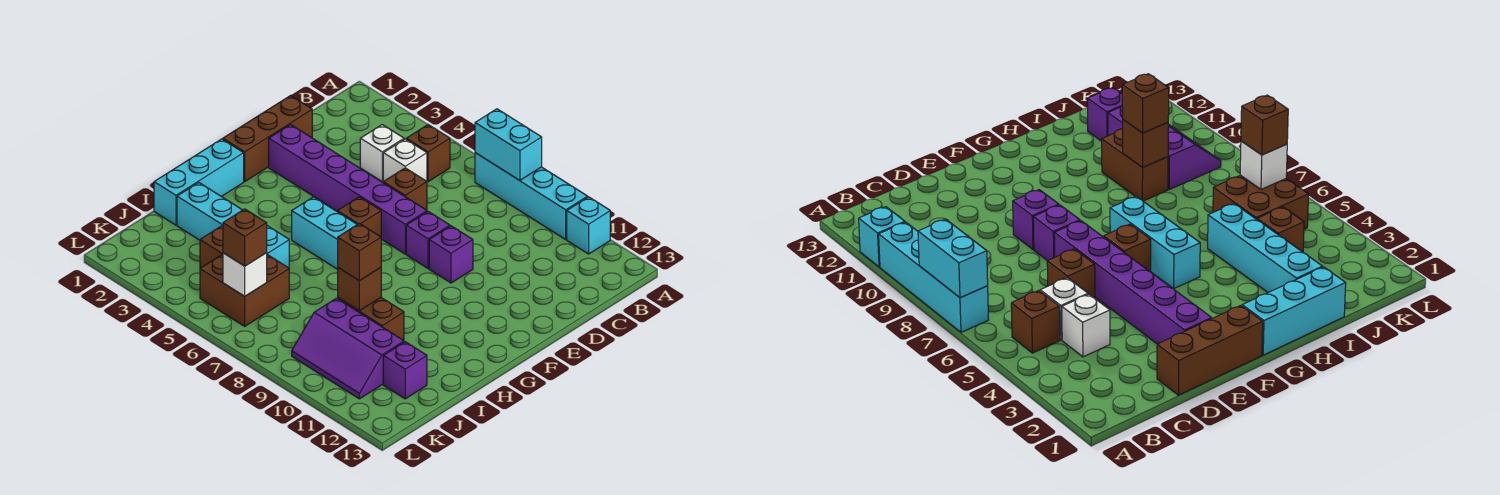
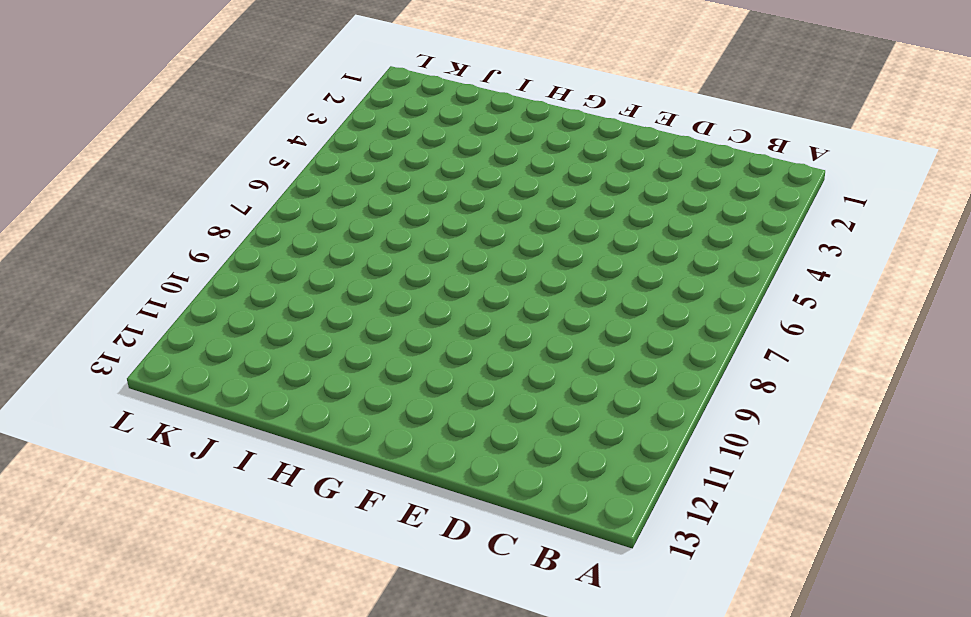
none -> cyan brick A7:A10 level 1
none -> cyan brick A11 level 1
none -> brown brick B5 level 1

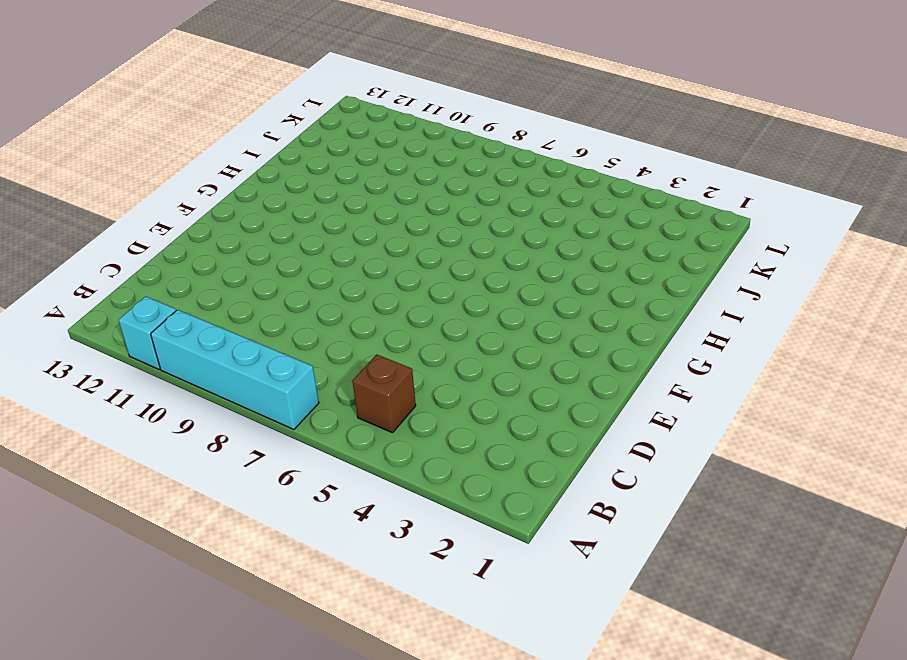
none -> white brick C4 level 1
none -> white brick C5 level 1
none -> brown brick D1:F1 level 1

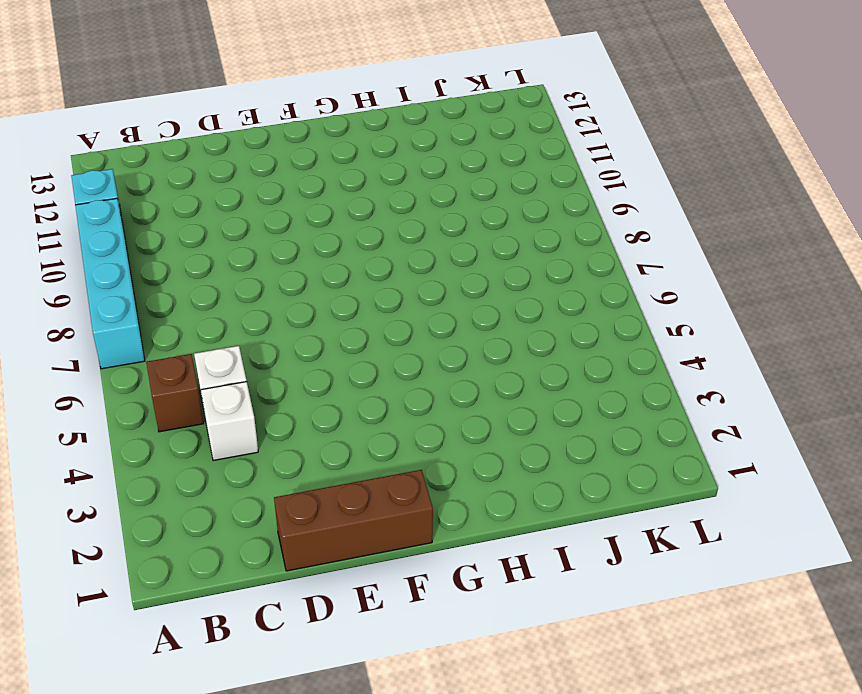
none -> brown brick D6 level 1
none -> purple brick E2:E7 level 1
none -> purple brick E8 level 1

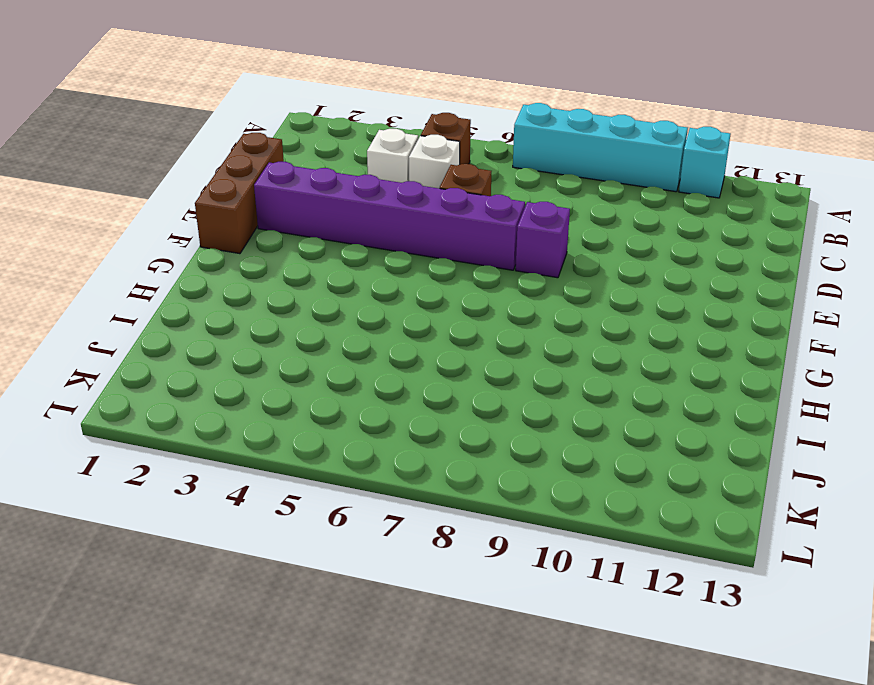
none -> purple brick E9 level 1
none -> brown brick F6 level 1
none -> cyan brick G1:I1 level 1

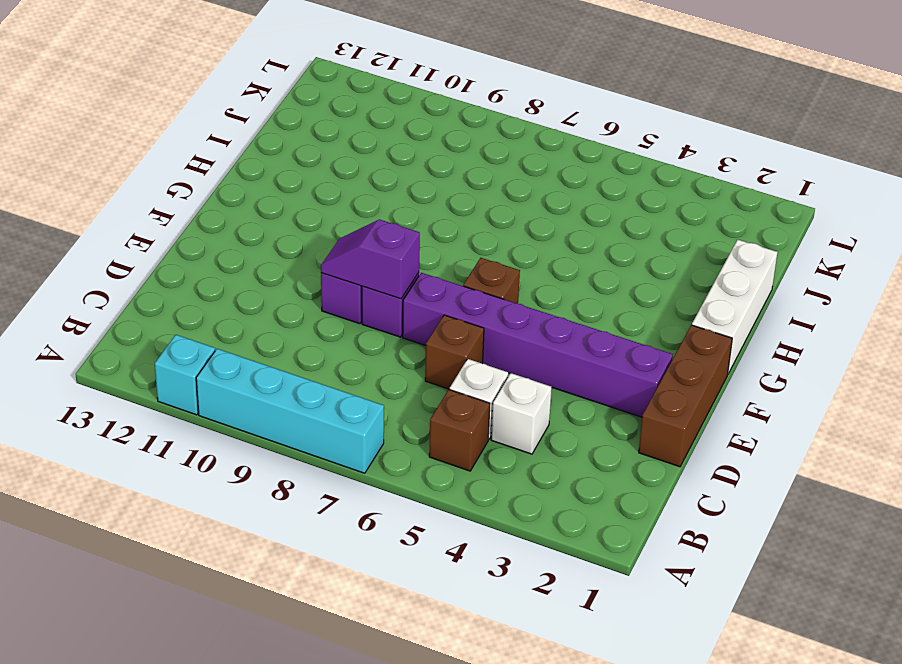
purple slope E8:E9 level 2 top 8 -> none
white brick G1:I1 level 1 -> cyan brick G1:I1 level 1
none -> cyan brick G5:G7 level 1
none -> cyan brick I2:I5 level 1
none -> brown brick I9:I10 level 1

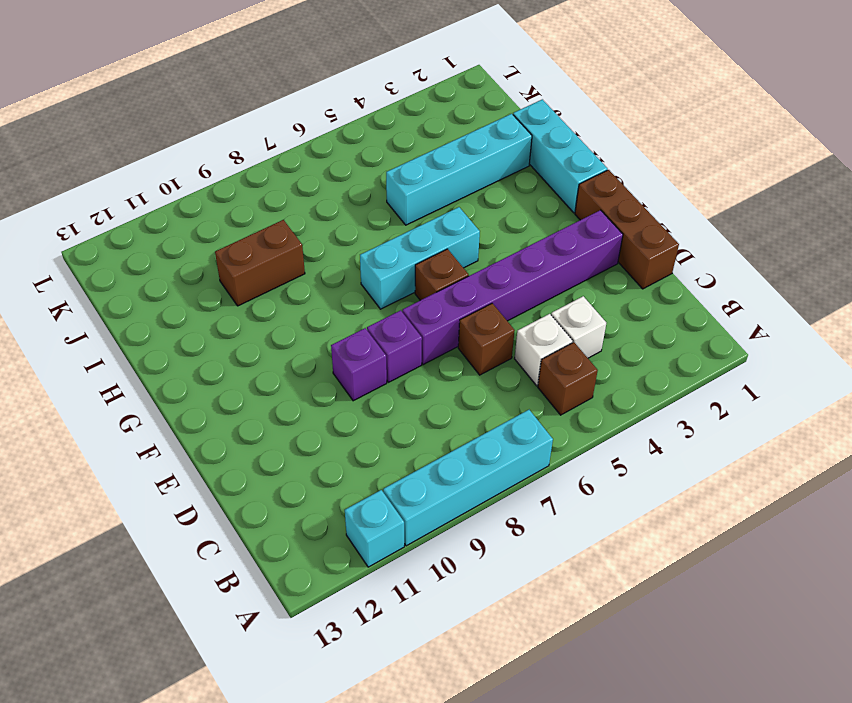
none -> brown brick J4 level 1
none -> brown brick J5:K6 level 1
none -> purple slope J9:K11 level 1 top J

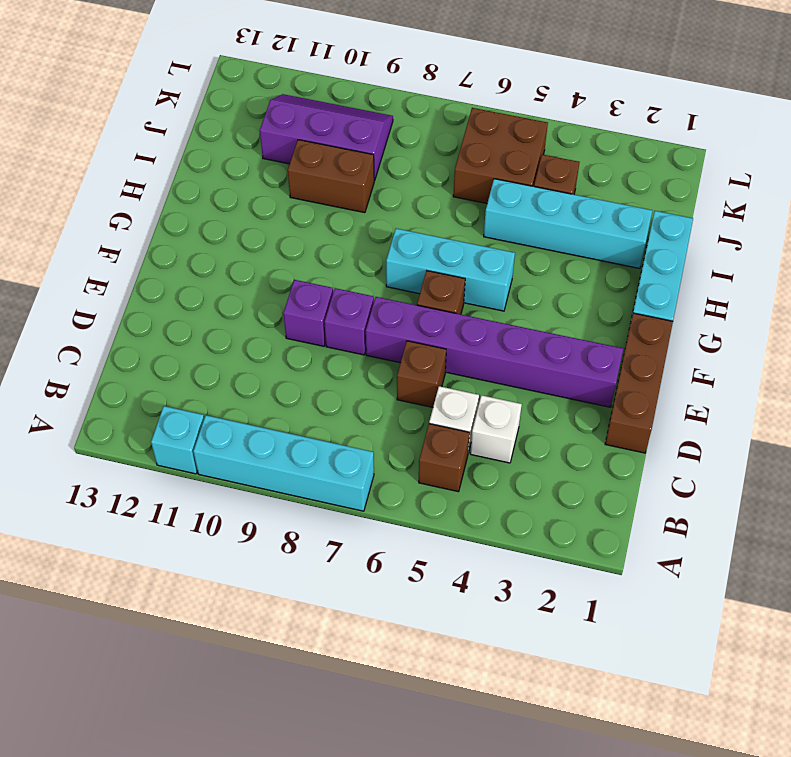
none -> purple brick J12 level 1
none -> cyan brick A7:A8 level 2
none -> brown brick I9 level 2

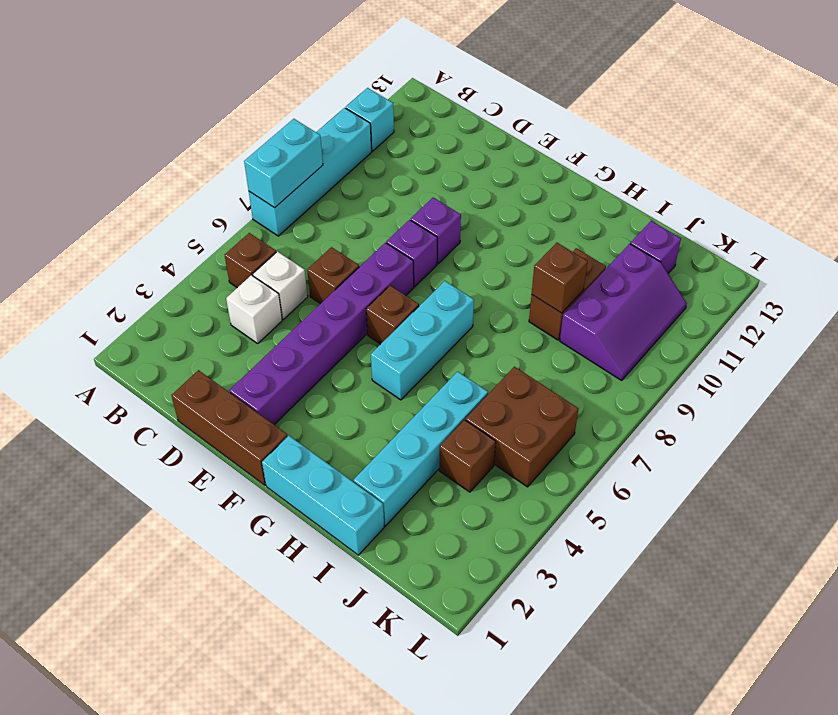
none -> white brick K6 level 2
none -> brown brick I9 level 3
none -> brown brick K6 level 3

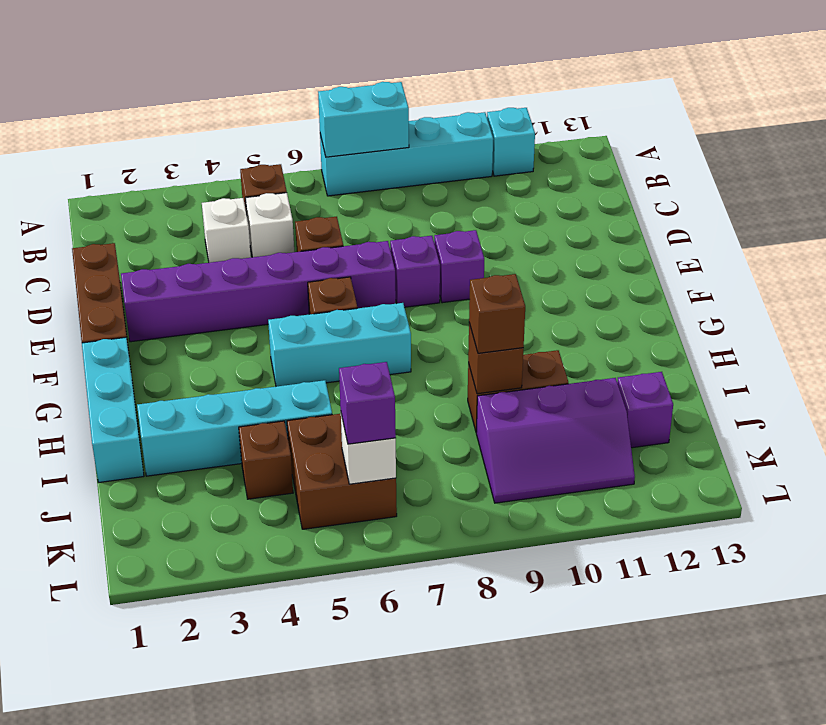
purple brick K6 level 3 -> brown brick K6 level 3

